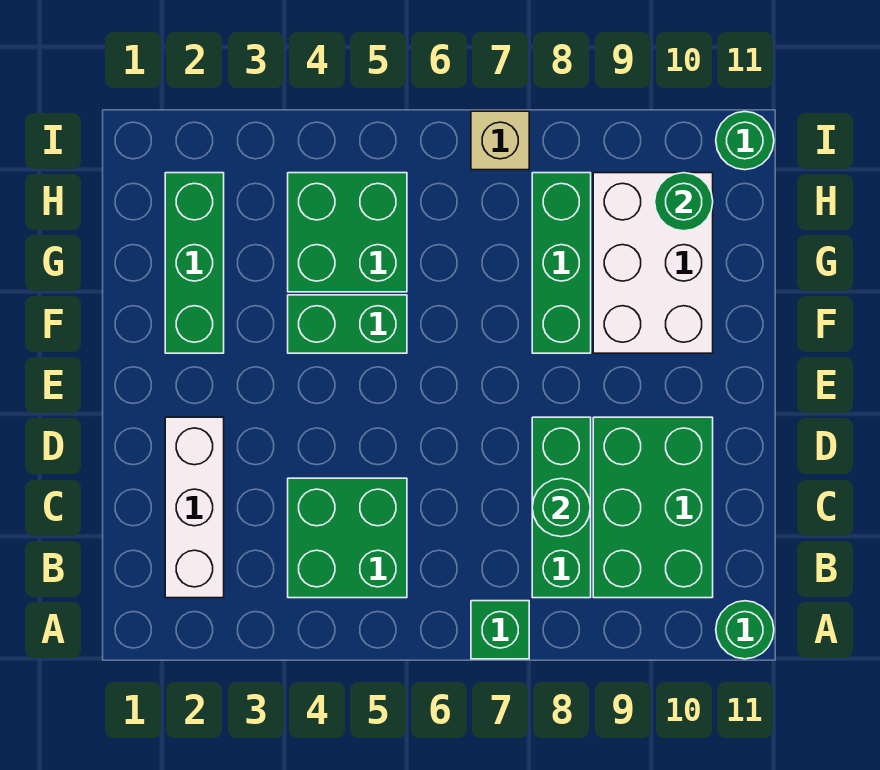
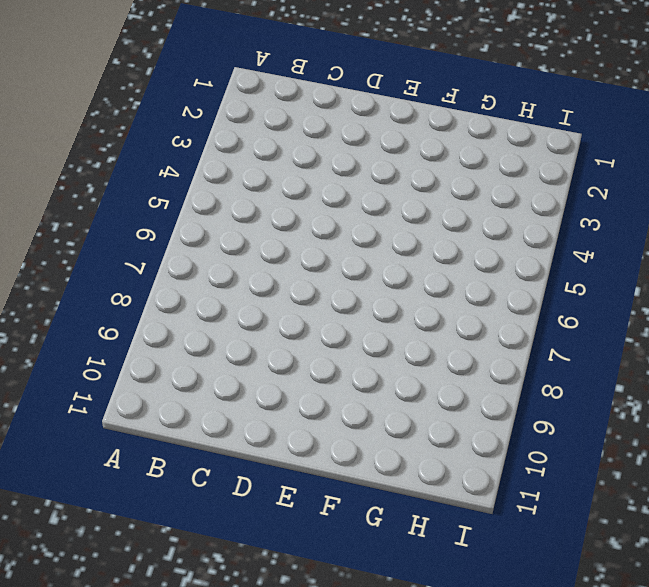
none -> green brick A7 level 1
none -> green round brick A11 level 1
none -> white brick B2:D2 level 1

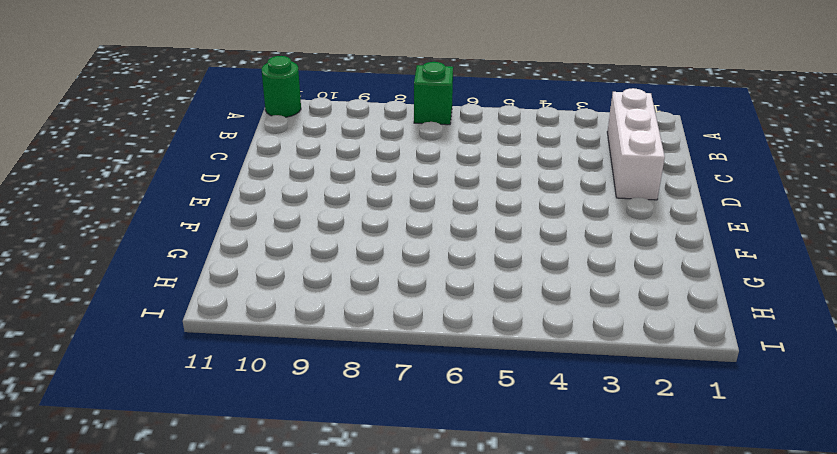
none -> green brick B4:C5 level 1
none -> green brick B8:D8 level 1
none -> green brick B9:D10 level 1

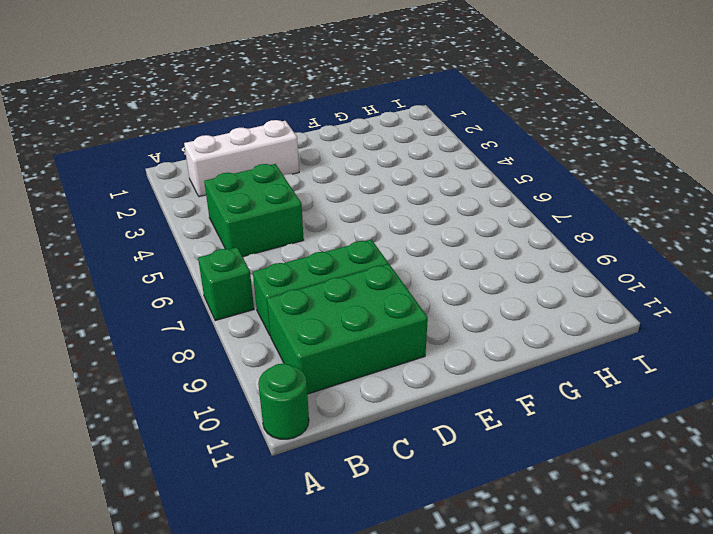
none -> green brick F2:H2 level 1
none -> green brick F4:F5 level 1
none -> green brick F8:H8 level 1

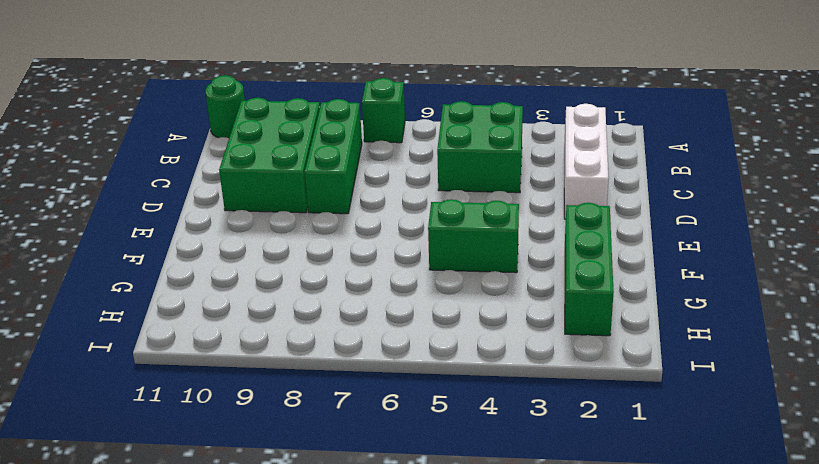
none -> green brick F8:H8 level 1
none -> white brick F9:H10 level 1
none -> green brick G4:H5 level 1

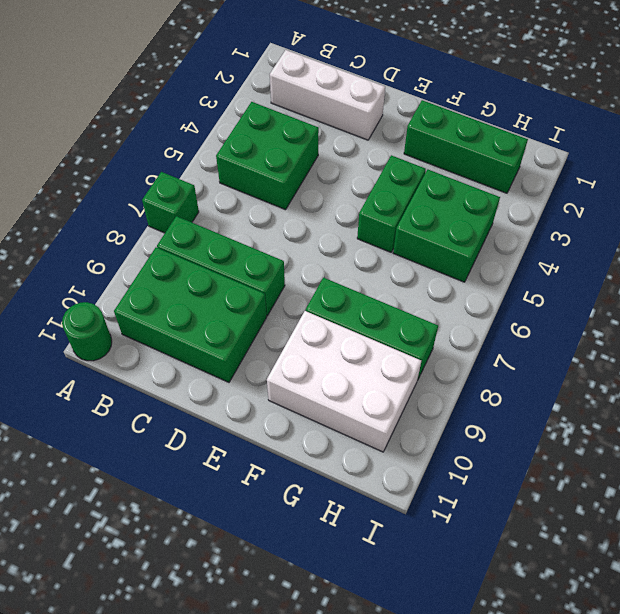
none -> tan brick I7 level 1
none -> green round brick I11 level 1
none -> green round brick C8 level 2

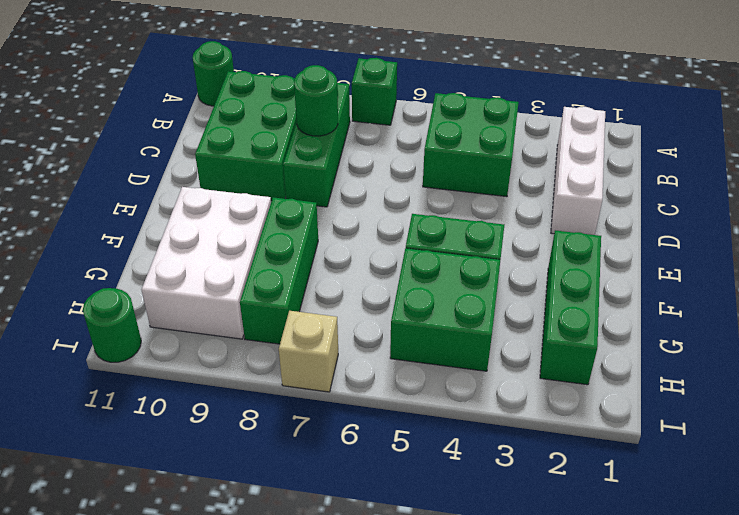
none -> green round brick H10 level 2

